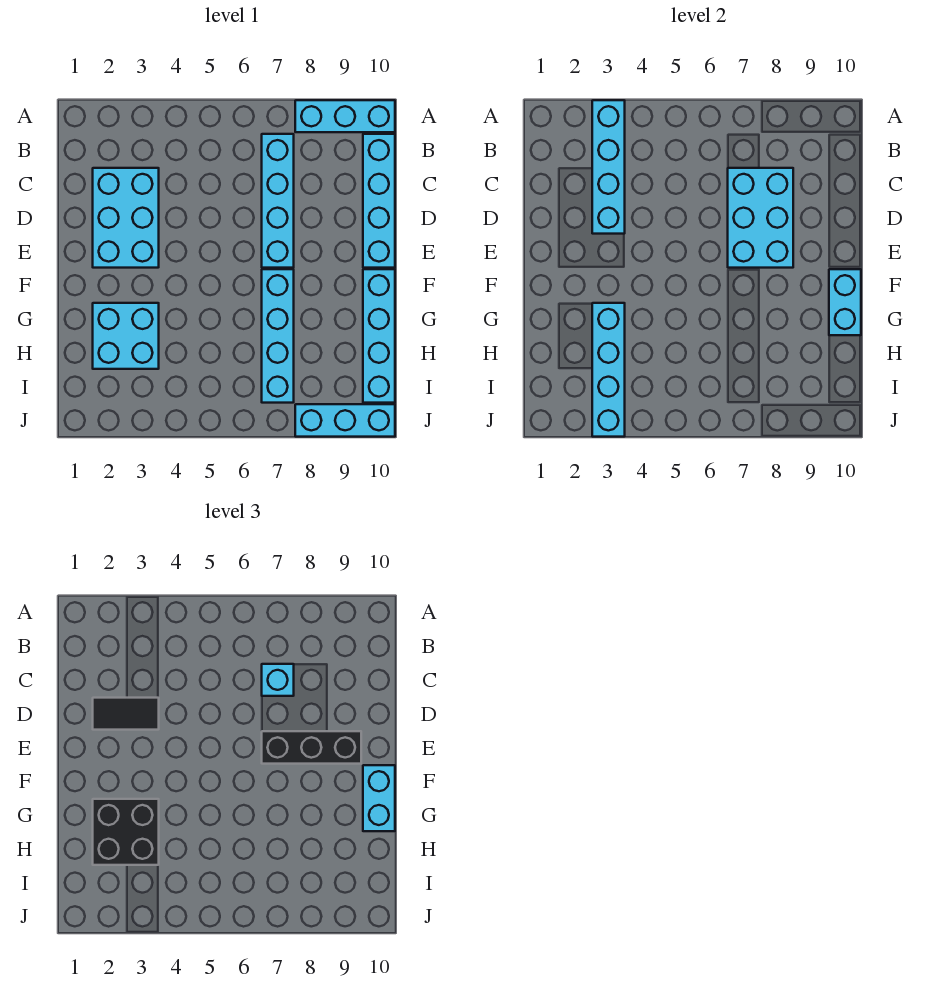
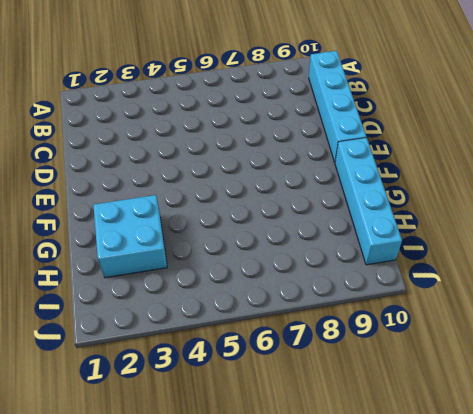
none -> cyan brick A8:A10 level 1
none -> cyan brick B7:E7 level 1
none -> cyan brick C2:E3 level 1

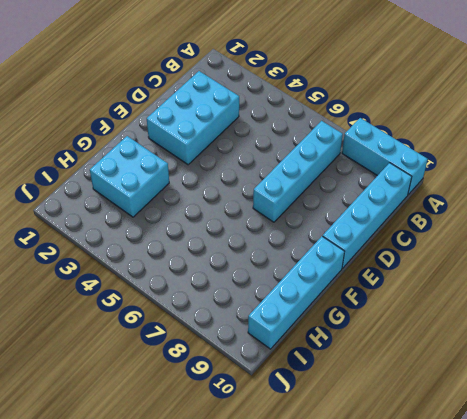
none -> cyan brick F7:I7 level 1
none -> cyan brick J8:J10 level 1
none -> cyan brick A3:D3 level 2

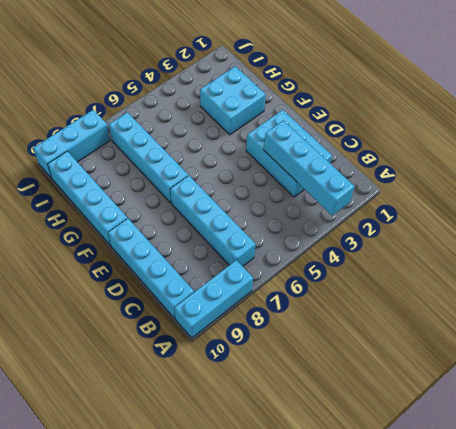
none -> cyan brick C7:E8 level 2
none -> cyan brick F10:G10 level 2
none -> cyan brick G3:J3 level 2

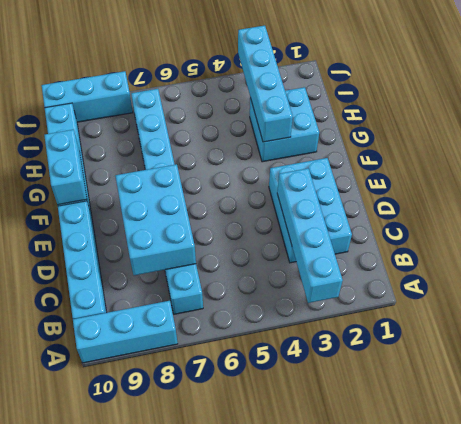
none -> cyan brick C7 level 3
none -> black tile D2:D3 level 3
none -> black brick E7:E9 level 3

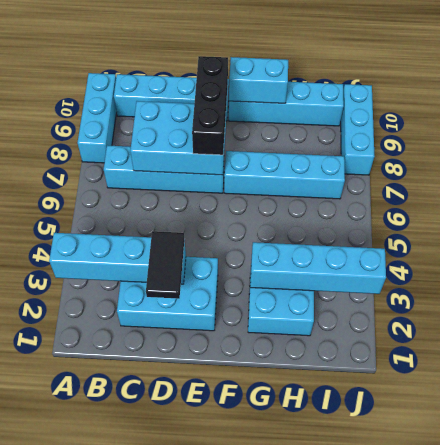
none -> cyan brick C7 level 3
none -> cyan brick F10:G10 level 3
none -> black brick G2:H3 level 3

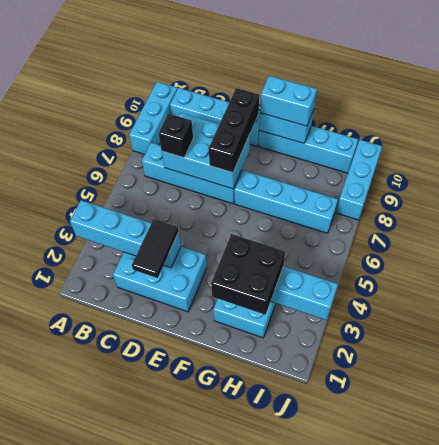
black brick C7 level 3 -> cyan brick C7 level 3

